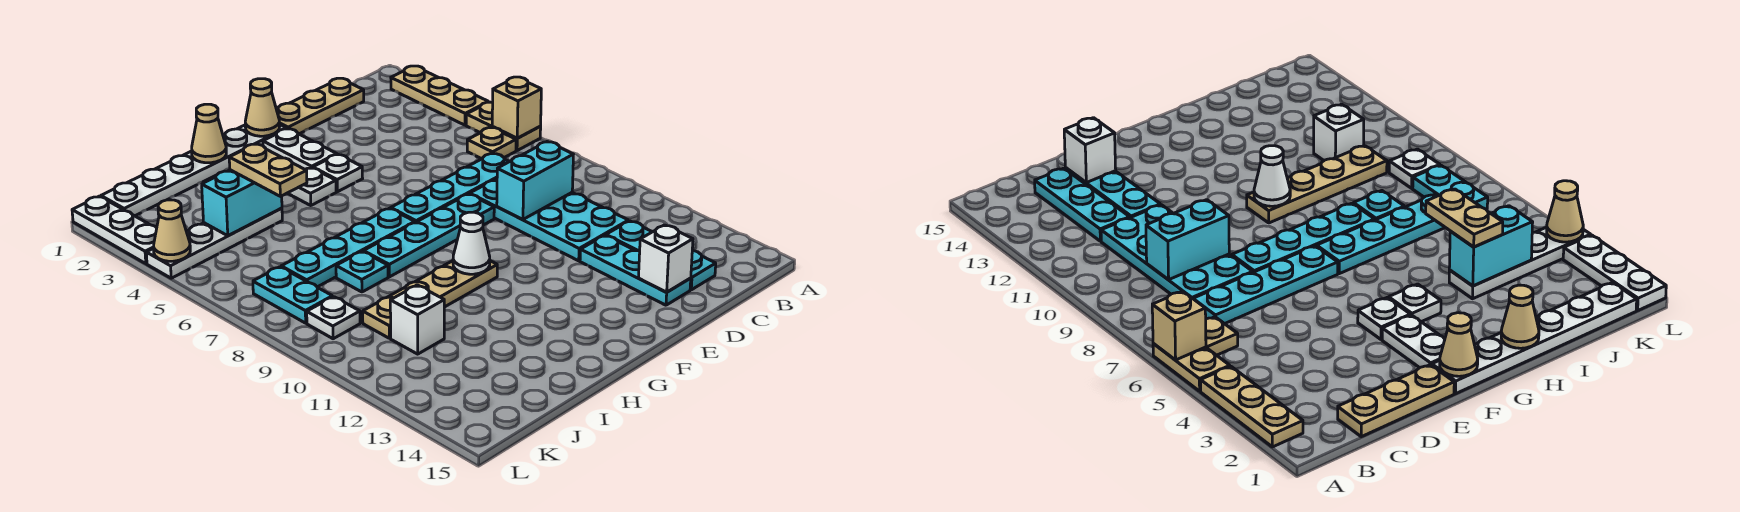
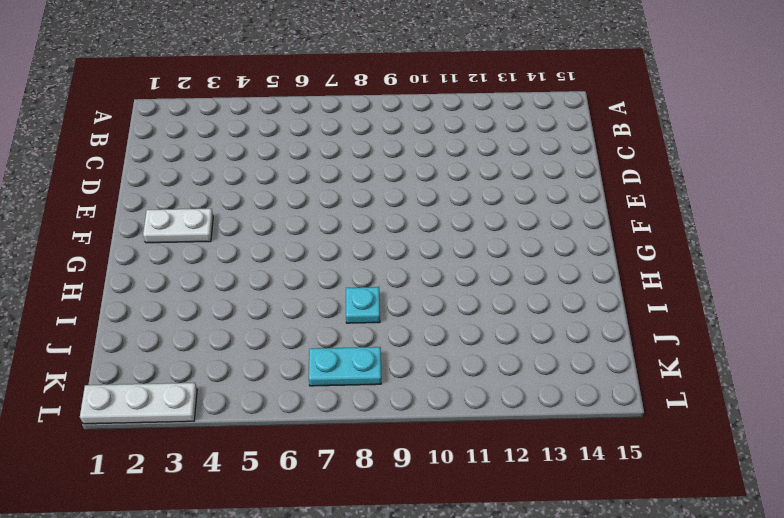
none -> tan plate A2:A4 level 1
none -> tan plate A5:A6 level 1
none -> tan plate B6 level 1
none -> tan plate C1:E1 level 1

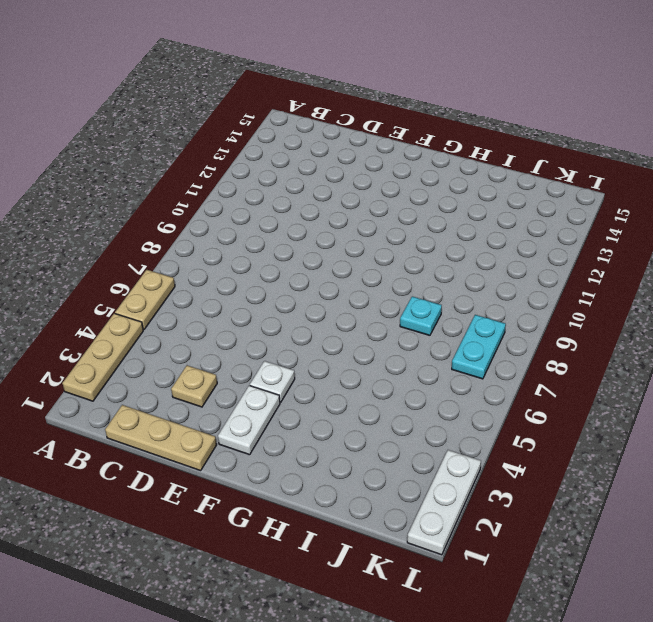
tan plate D3 level 1 -> tan plate B6 level 1
none -> cyan plate C7:F7 level 1
none -> cyan plate C8:D11 level 1
none -> cyan plate C12:C14 level 1
none -> cyan plate D12:D14 level 1

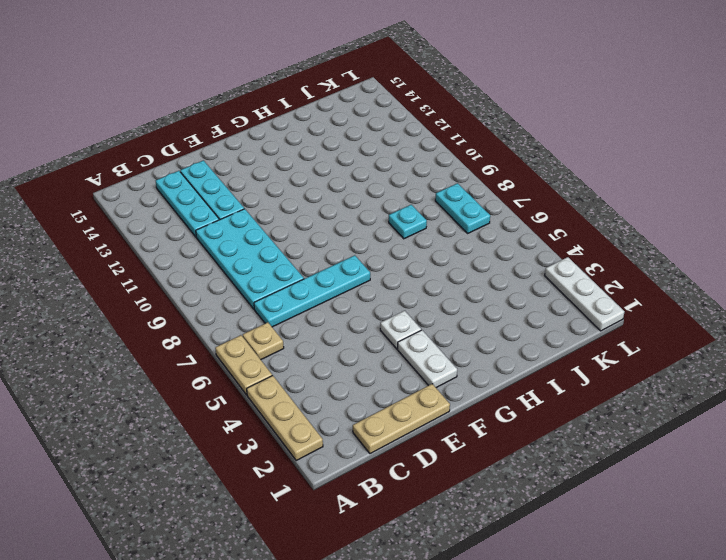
none -> cyan plate E8:H8 level 1
none -> white plate F1:K1 level 1
none -> white plate G4 level 1
none -> cyan plate G7:J7 level 1

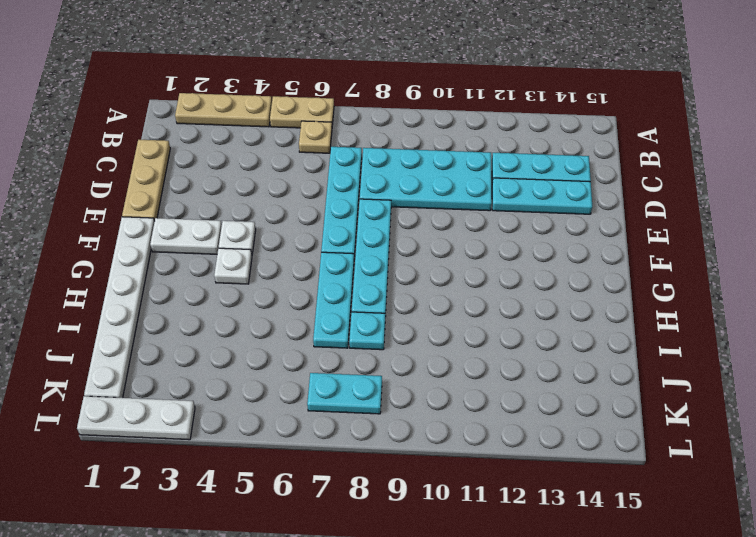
cyan plate G7:I7 level 1 -> cyan plate G7:J7 level 1
none -> tan plate G10:J10 level 1
none -> white plate I4:L4 level 1
none -> white brick J11 level 1
none -> white plate K9 level 1

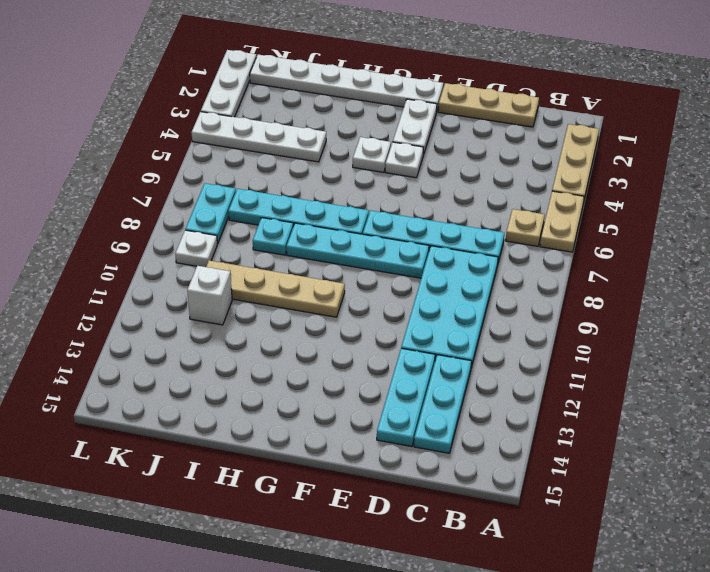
none -> tan brick A6 level 2
none -> cyan brick C9:D9 level 2
none -> white brick D14 level 2
none -> tan cone F1 level 2

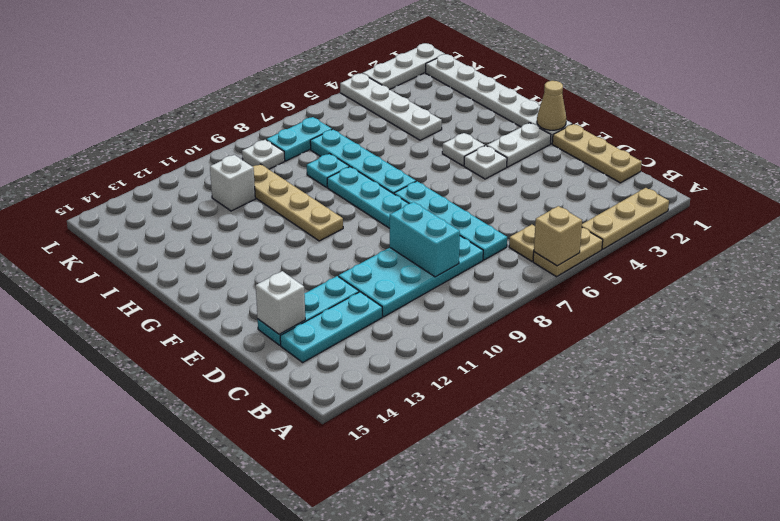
none -> white cone G10 level 2
none -> tan cone H1 level 2
none -> cyan brick I4:J4 level 2
none -> tan cone L4 level 2

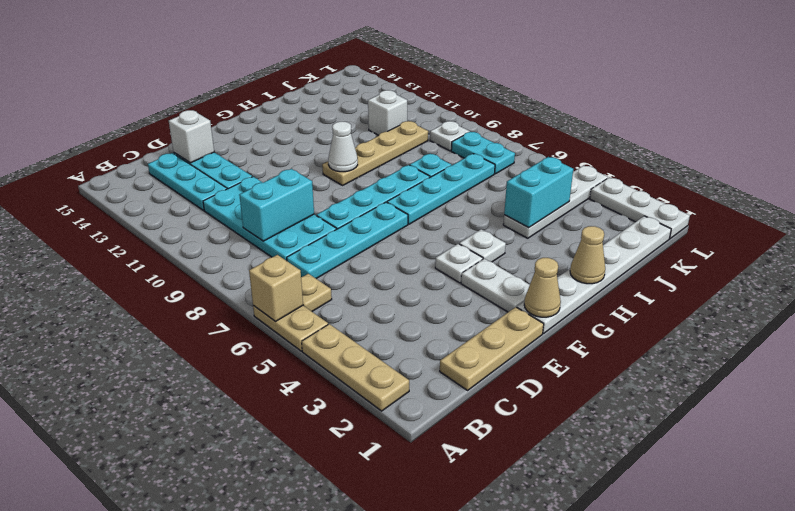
none -> tan cone L4 level 2
none -> tan plate I4:I5 level 3

